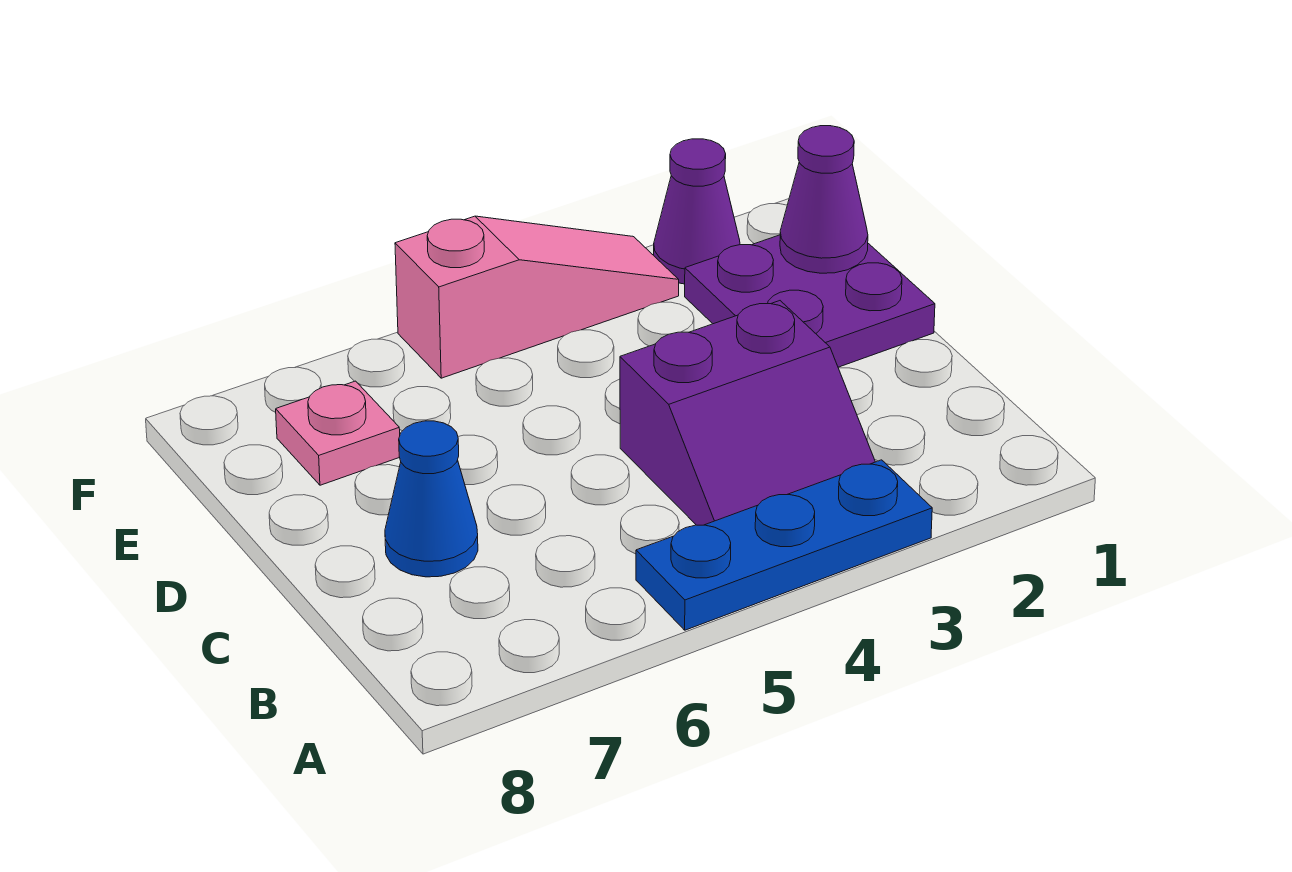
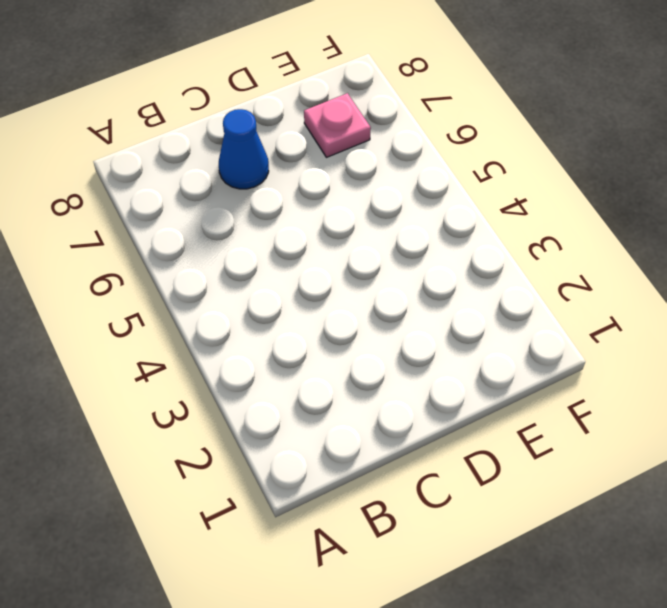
none -> blue plate A3:A5 level 1
none -> purple slope B3:C4 level 1 top C

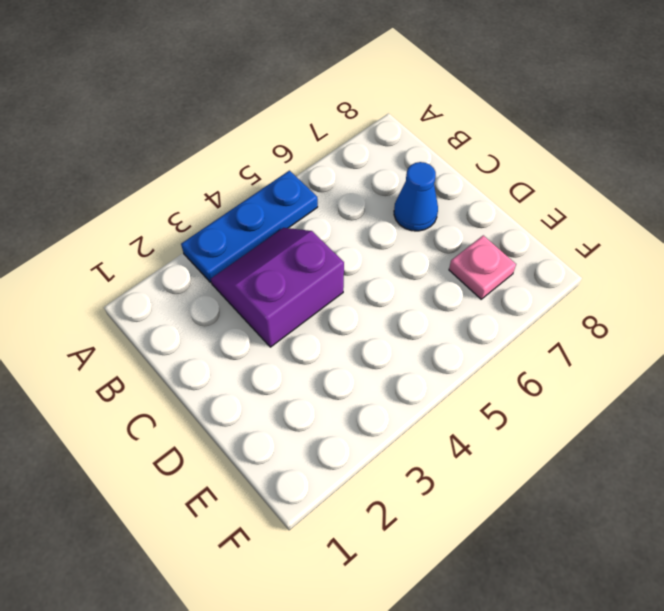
none -> purple plate D1:E2 level 1
none -> purple cone F2 level 1

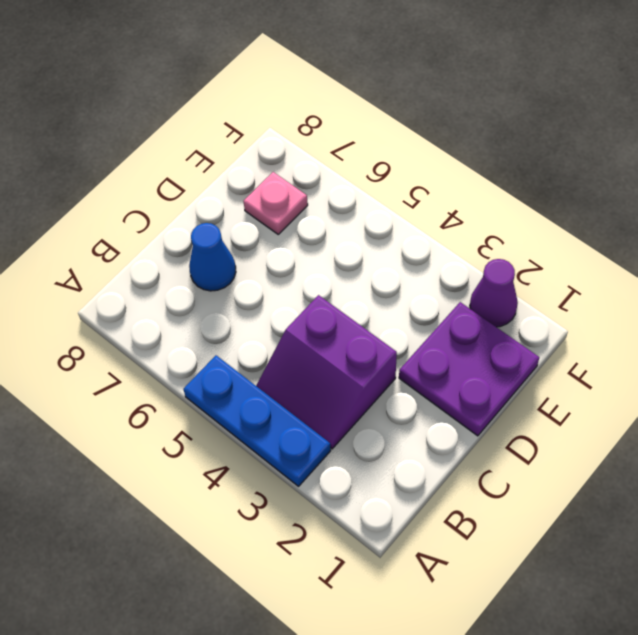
none -> pink slope F3:F5 level 1 top 5
none -> purple cone E1 level 2

